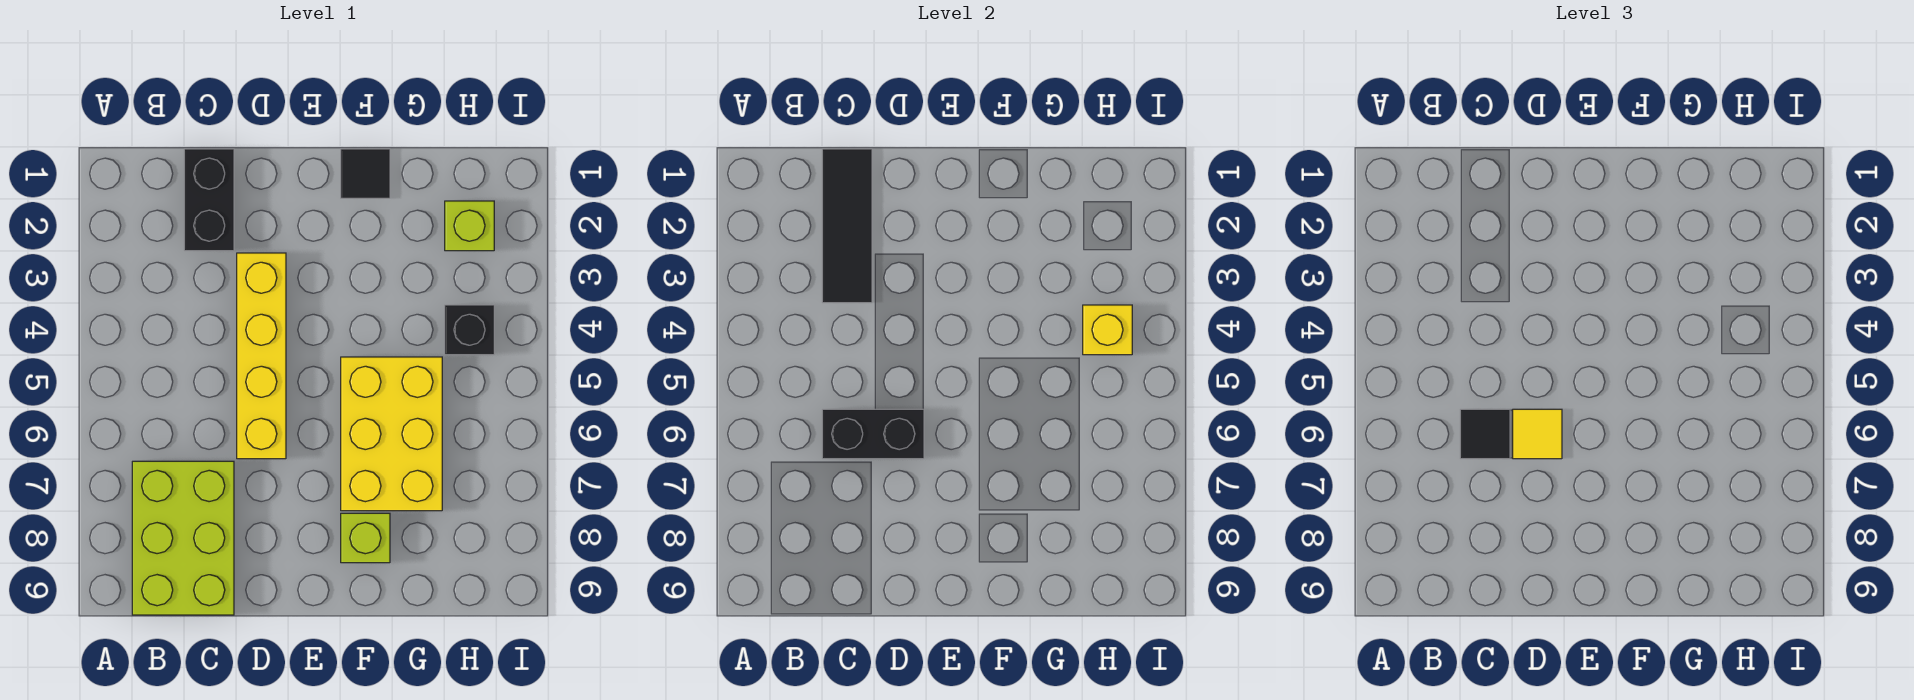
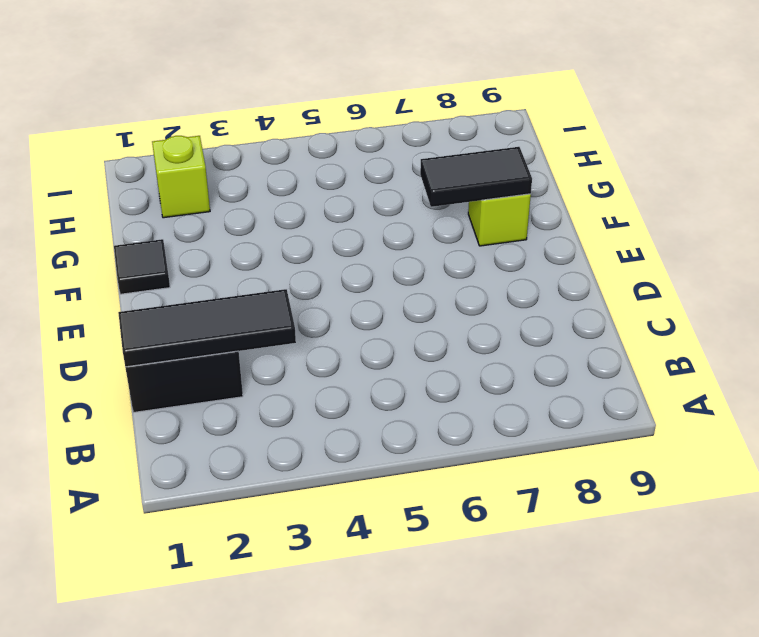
black tile F7:F8 level 2 -> none
none -> lime brick B7:C9 level 1
none -> yellow brick D3:D6 level 1
none -> yellow brick F5:G7 level 1

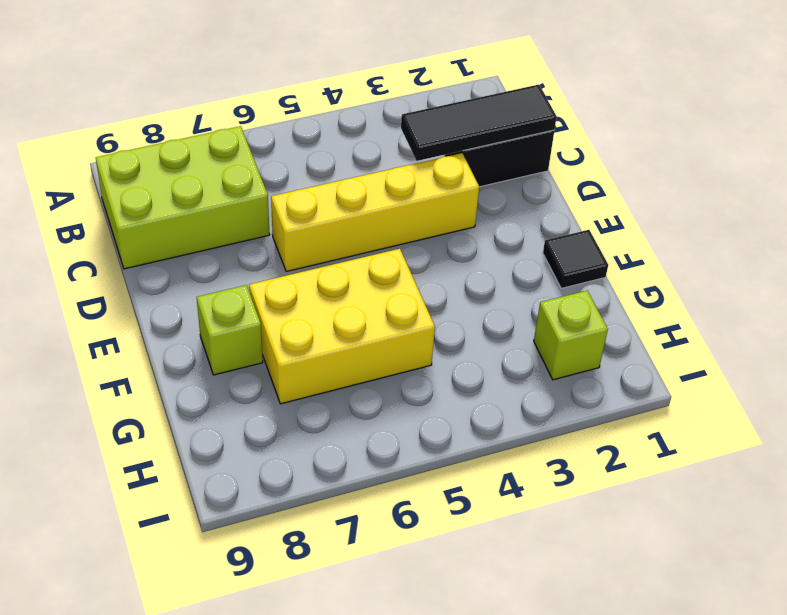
none -> black brick H4 level 1
none -> black brick C6:D6 level 2
none -> yellow brick H4 level 2

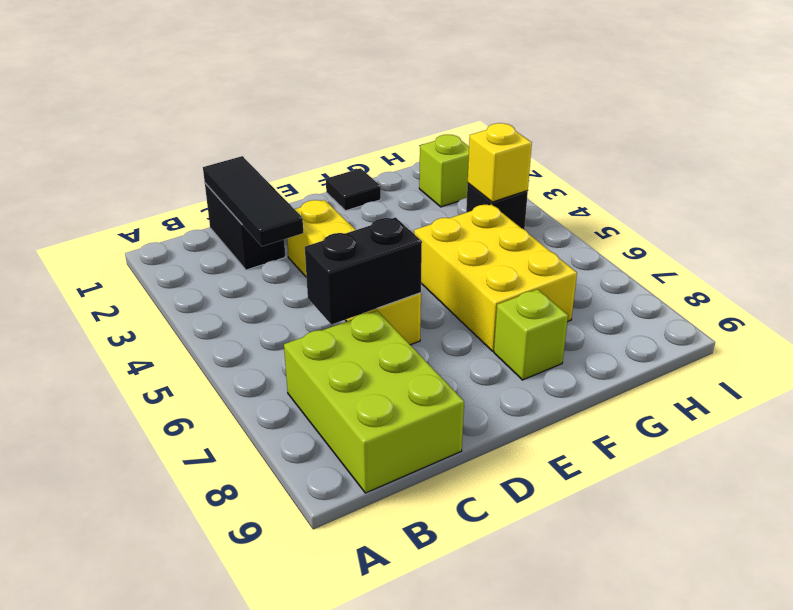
none -> black tile C6 level 3
none -> yellow tile D6 level 3

